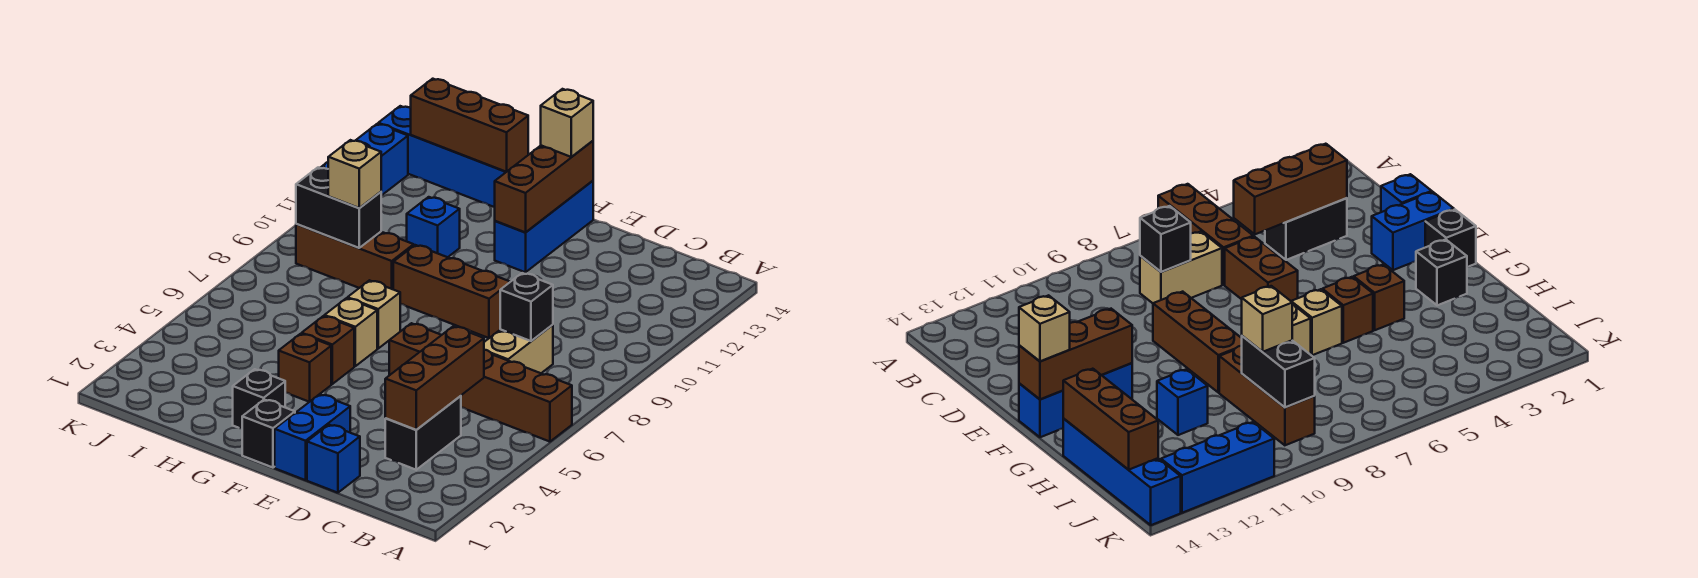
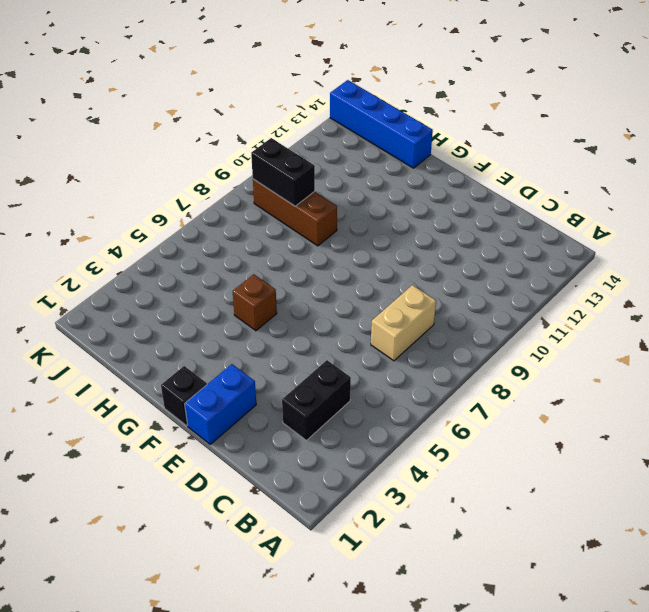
none -> brown brick A6:C6 level 1
none -> blue brick D1 level 1
none -> brown brick D6:E6 level 1

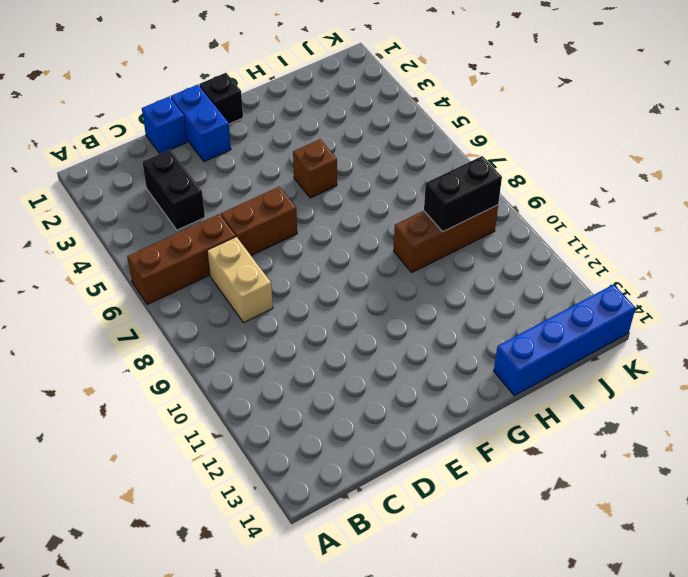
none -> brown brick E9:G9 level 1
none -> blue brick F12:F14 level 1
none -> black brick G2 level 1

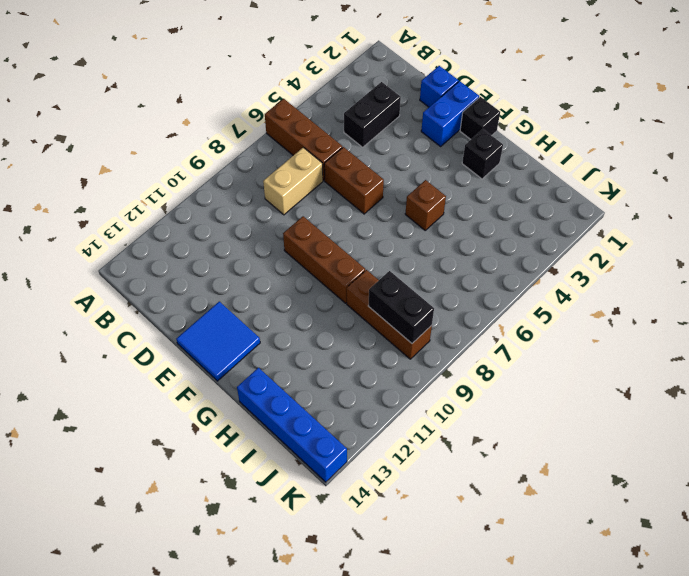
blue tile E13:F14 level 1 -> blue brick F12:F14 level 1
none -> brown brick G4 level 1
none -> tan brick G6 level 1
none -> tan brick G7 level 1

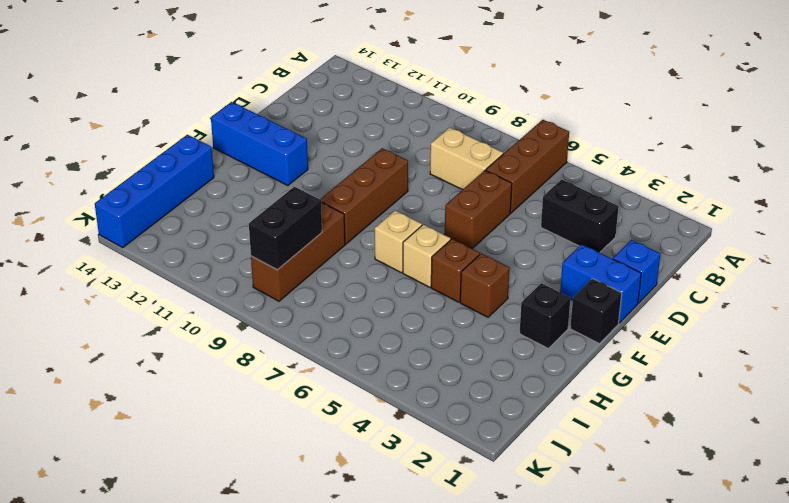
none -> blue brick H11 level 1
none -> blue brick K11:K13 level 1
none -> brown brick C3:C5 level 2

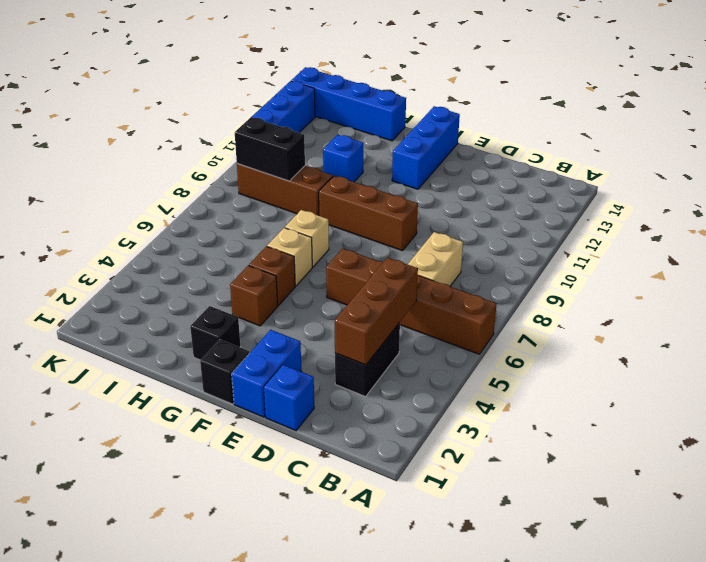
none -> black brick C8 level 2
none -> brown brick F12:F14 level 2
none -> brown brick H14:J14 level 2

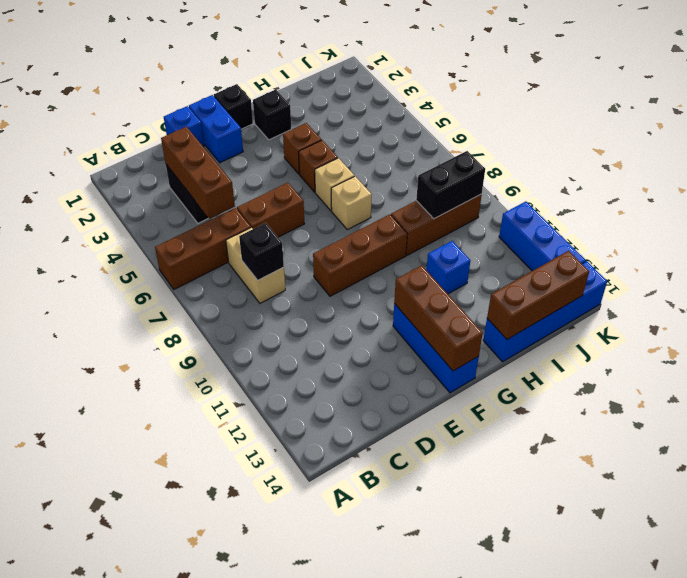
none -> tan brick F14 level 3
none -> tan brick I9 level 3

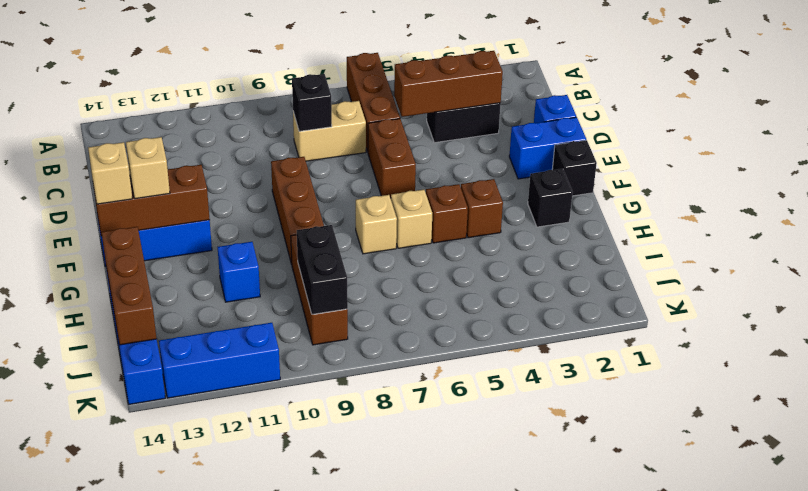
tan brick F13 level 3 -> tan brick I9 level 3

